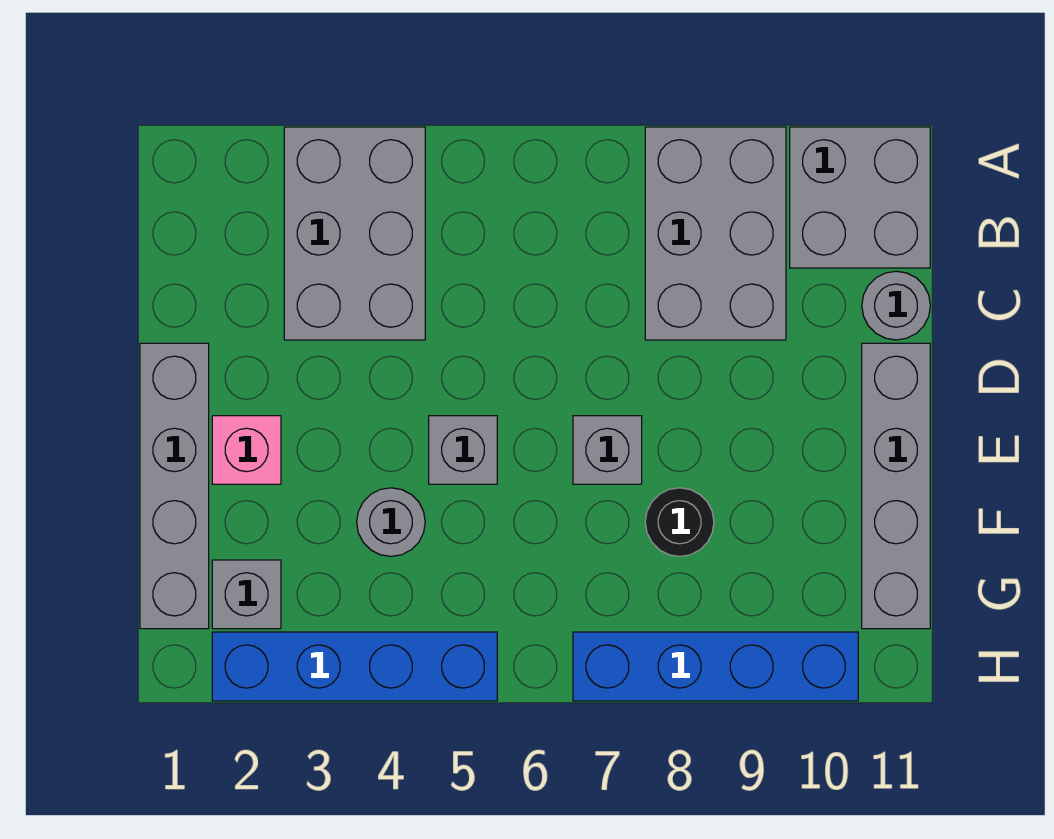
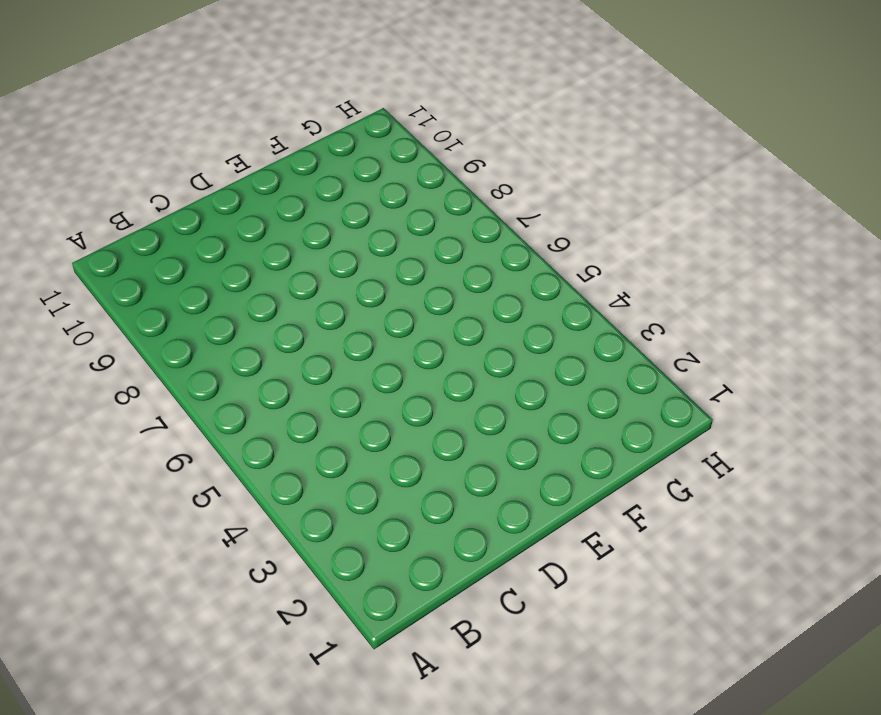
none -> grey brick A3:C4 level 1
none -> grey brick A8:C9 level 1
none -> grey brick A10:B11 level 1

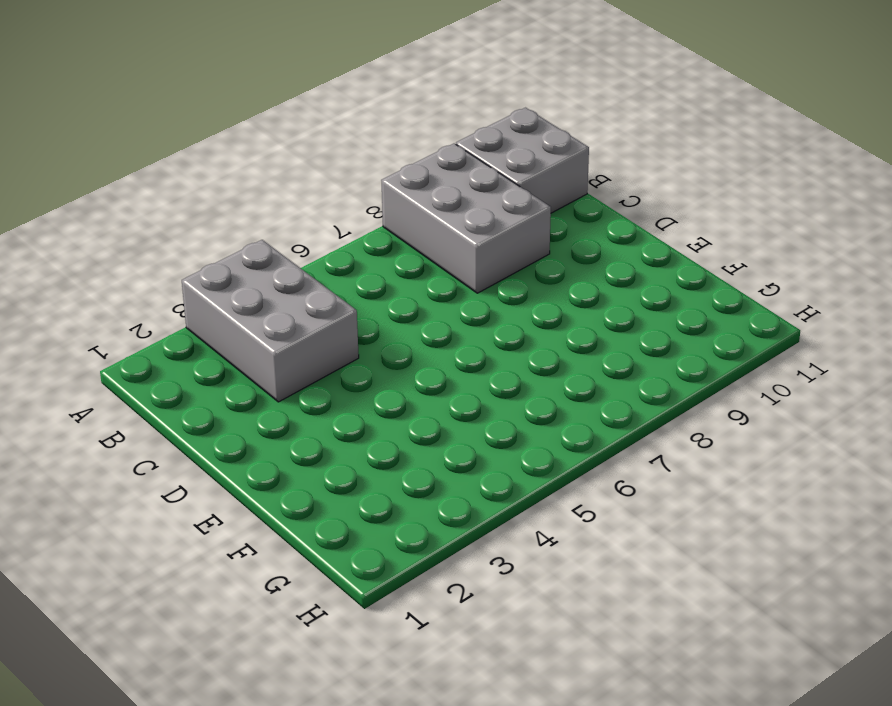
none -> grey round brick C11 level 1
none -> grey brick D1:G1 level 1
none -> grey brick D11:G11 level 1

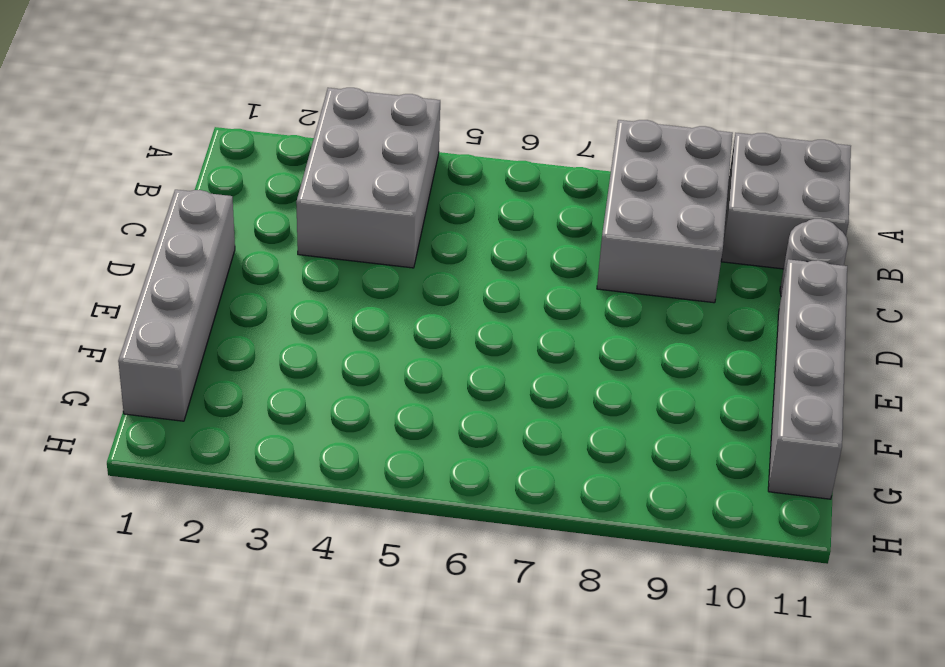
none -> pink brick E2 level 1
none -> grey brick E5 level 1
none -> grey brick E7 level 1

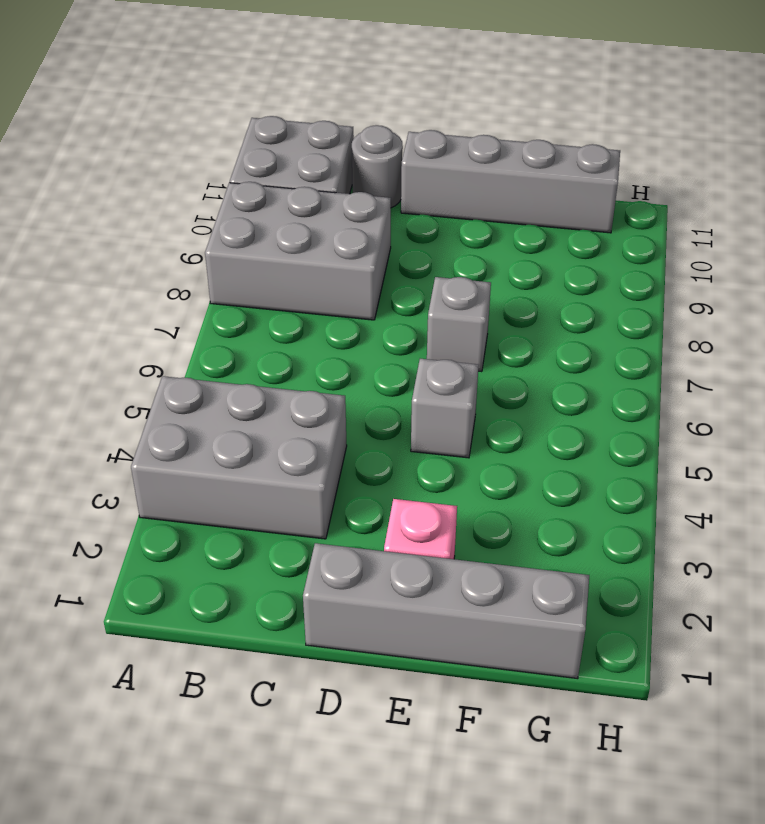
none -> grey round brick F4 level 1
none -> black round brick F8 level 1
none -> grey brick G2 level 1

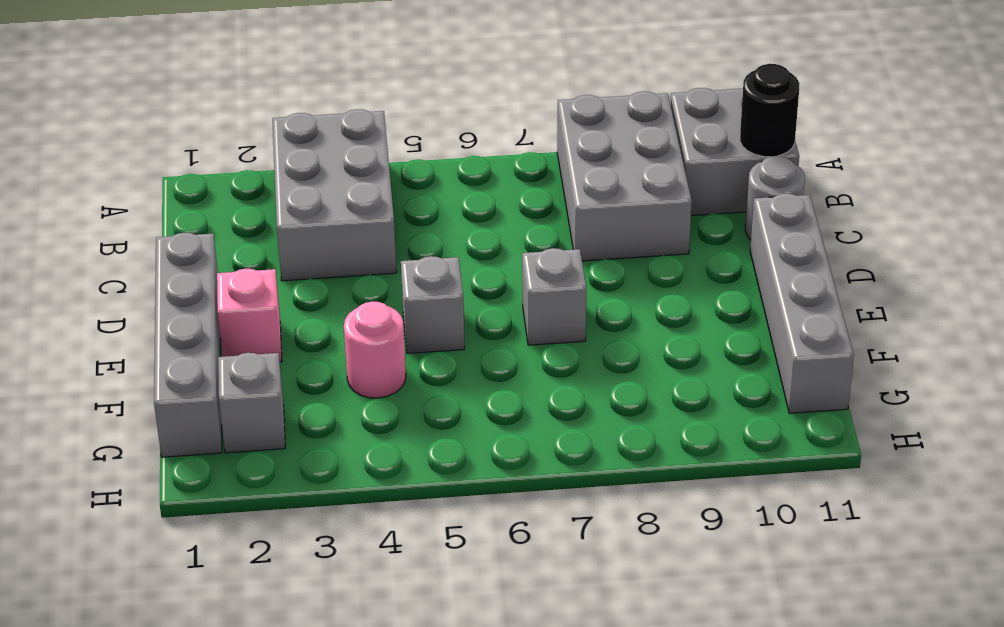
black round brick B11 level 2 -> black round brick F8 level 1
pink round brick F4 level 1 -> grey round brick F4 level 1
none -> blue brick H2:H5 level 1
none -> blue brick H7:H10 level 1

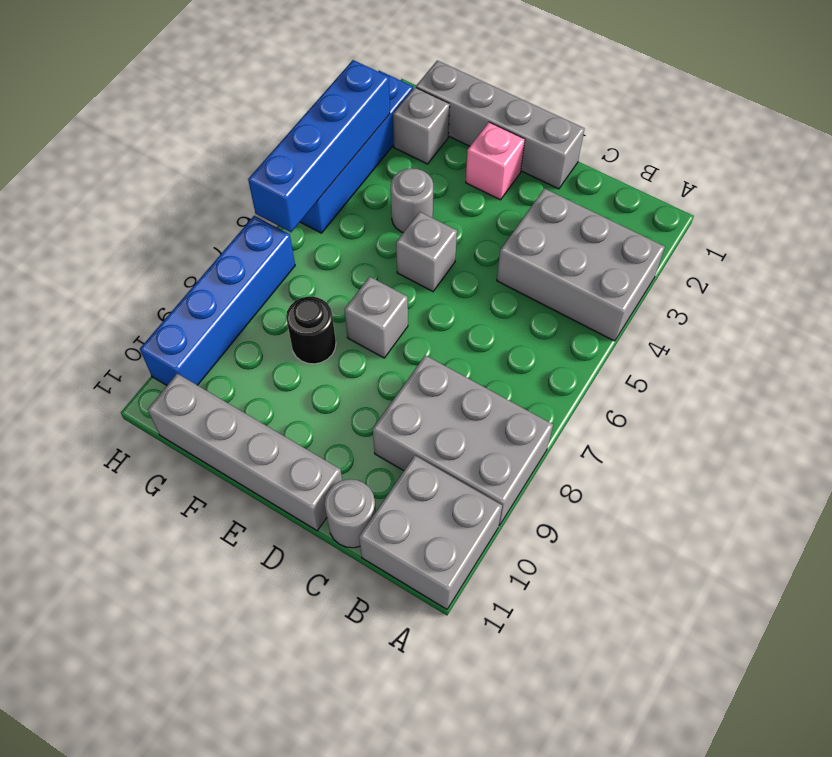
blue brick H3:H6 level 2 -> none

